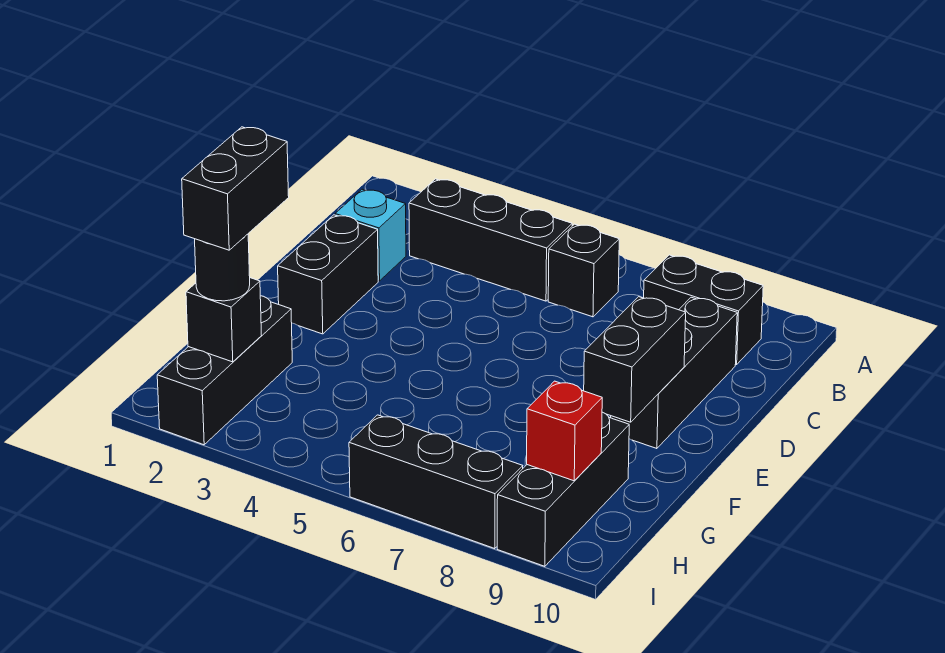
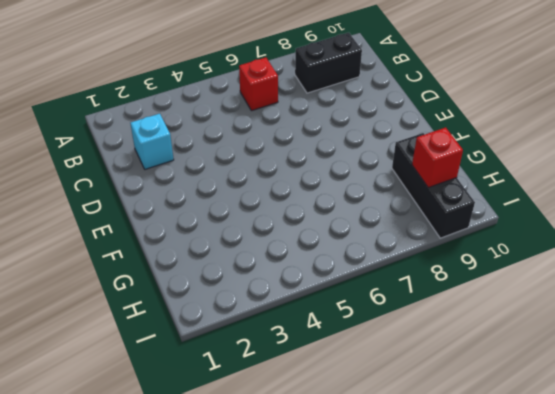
red brick B6 level 1 -> black brick B6 level 1
none -> black brick B3:B5 level 1
none -> black brick C9:E9 level 1
none -> black brick D2:E2 level 1

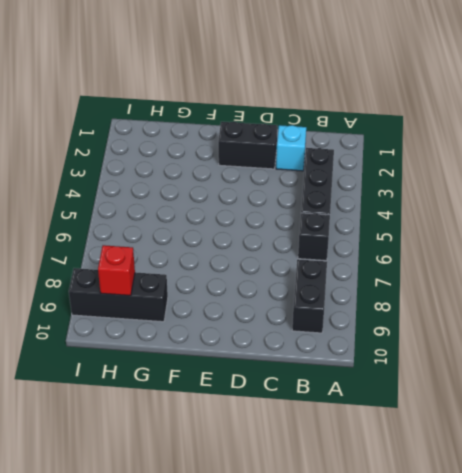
none -> black brick C9:E9 level 1
none -> black brick G2:I2 level 1
none -> black brick I6:I8 level 1

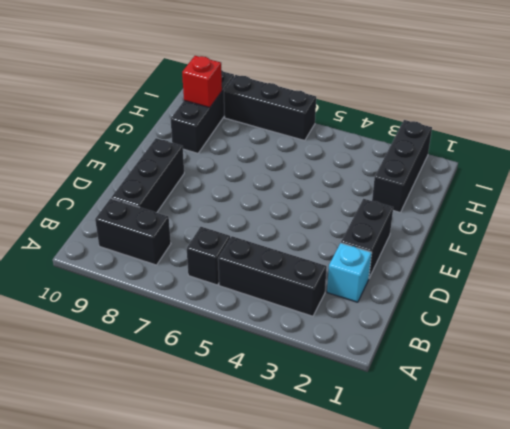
none -> black brick E9:F9 level 2
none -> black brick H2 level 2
none -> black round brick H2 level 3

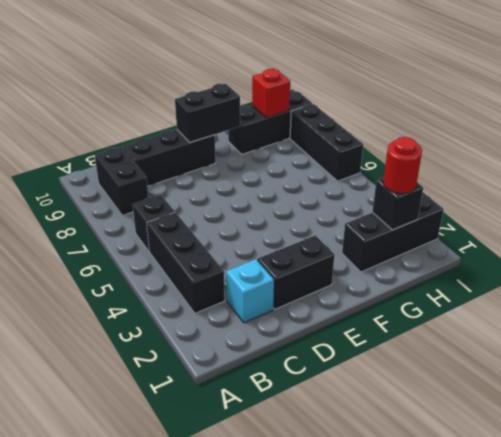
red round brick H2 level 3 -> black round brick H2 level 3
none -> black brick G2:H2 level 4

